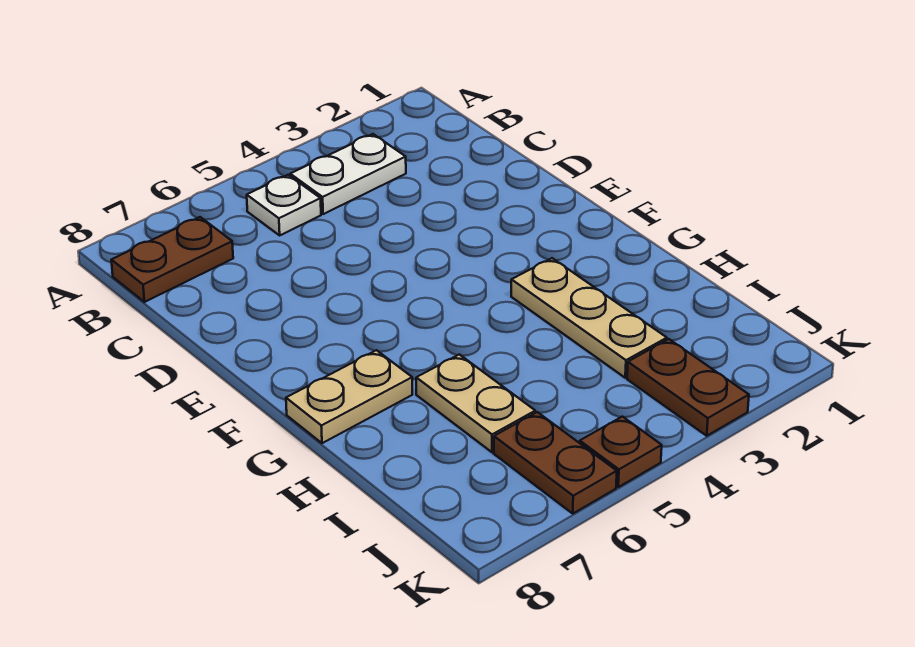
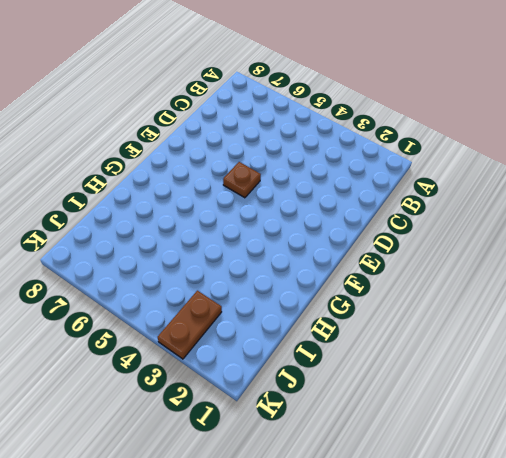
brown plate E5 level 1 -> brown plate K5 level 1
none -> white plate B3:B4 level 1
none -> white plate B5 level 1

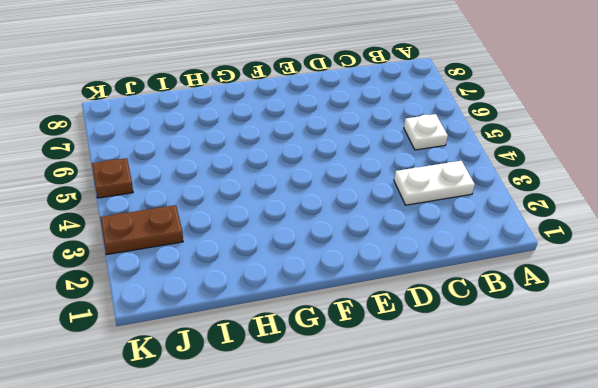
white plate B3:C3 level 1 -> white plate B3:B4 level 1
none -> brown plate B7:B8 level 1
none -> tan plate G3:I3 level 1

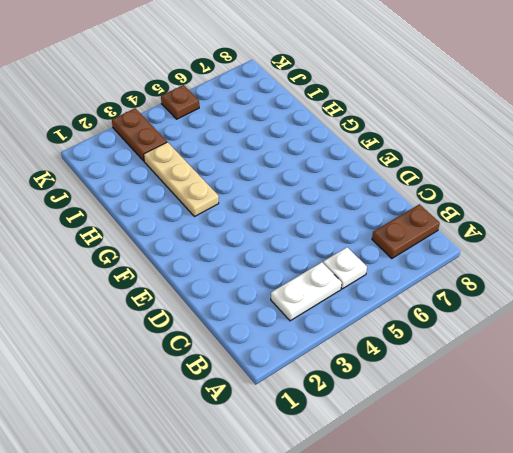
none -> tan plate G7:G8 level 1
none -> tan plate H6:I6 level 1

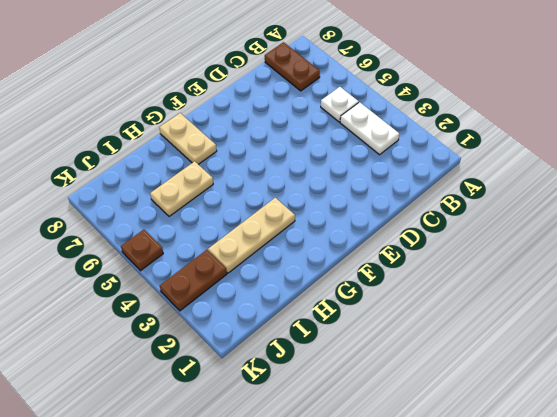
none -> brown plate J6:K6 level 1

